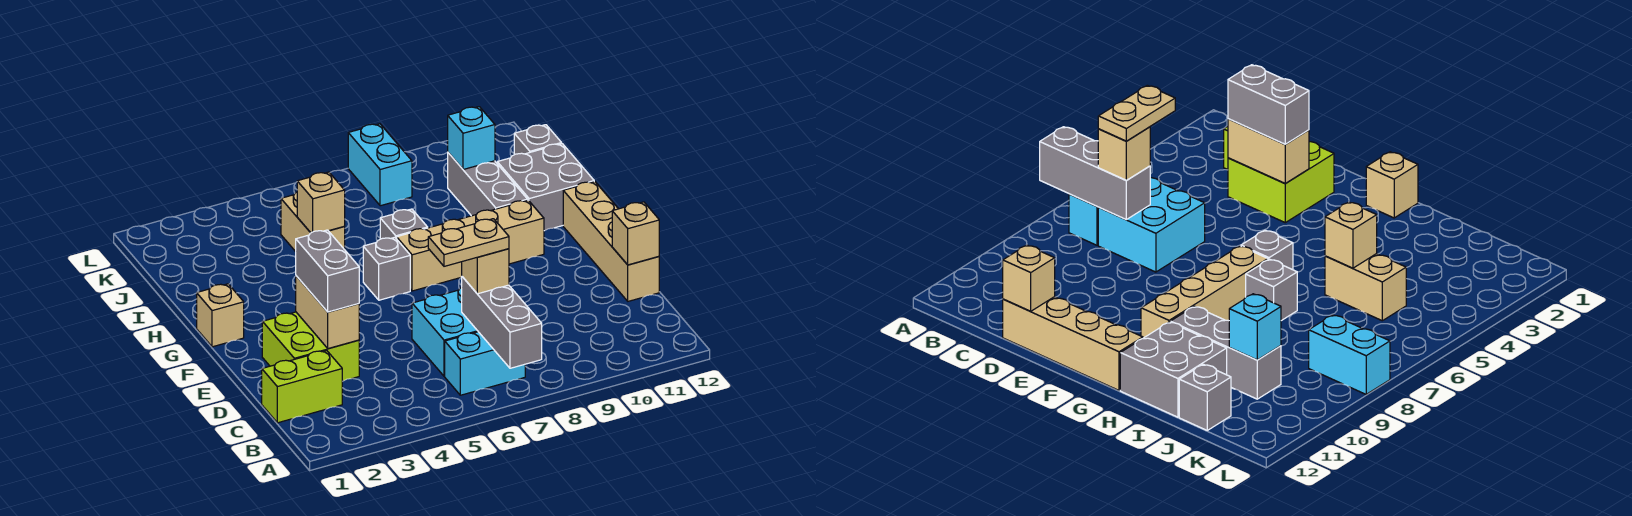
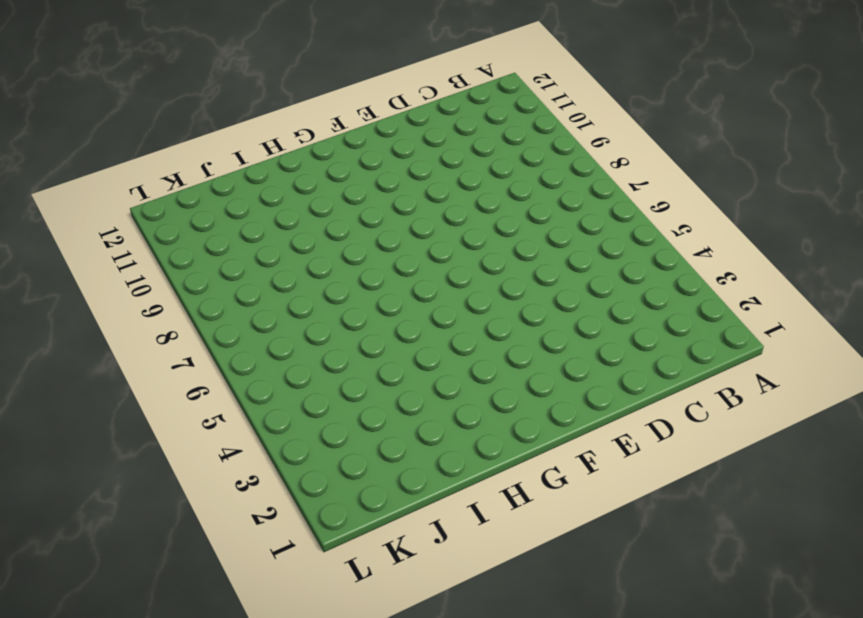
none -> cyan brick B6:B7 level 1
none -> lime brick C1:C2 level 1
none -> cyan brick C6:D7 level 1

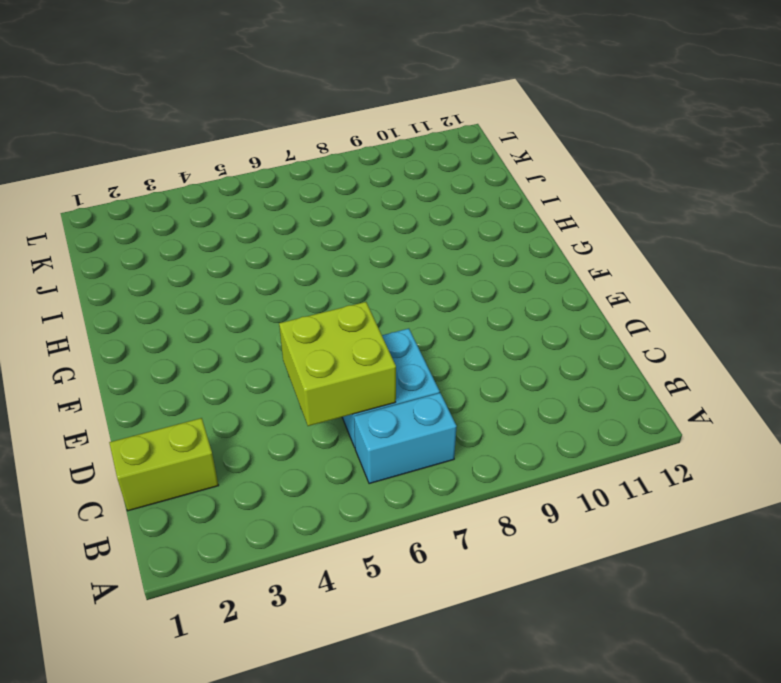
lime brick C5:D6 level 2 -> lime brick D2:E3 level 1
none -> tan brick D12:G12 level 1
none -> tan brick G1 level 1
none -> grey brick G6 level 1

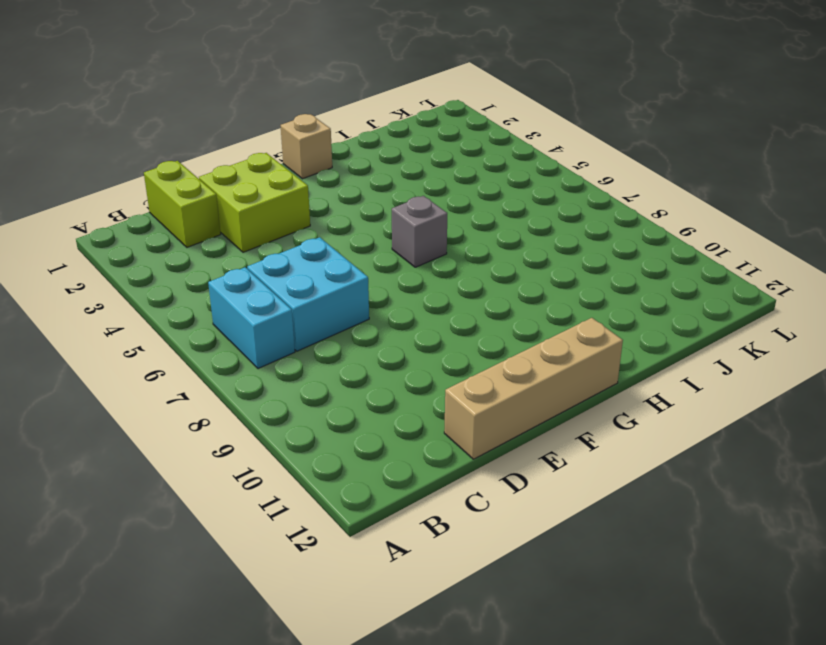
none -> tan brick G7:G10 level 1
none -> grey brick H7 level 1
none -> grey brick H10:J10 level 1

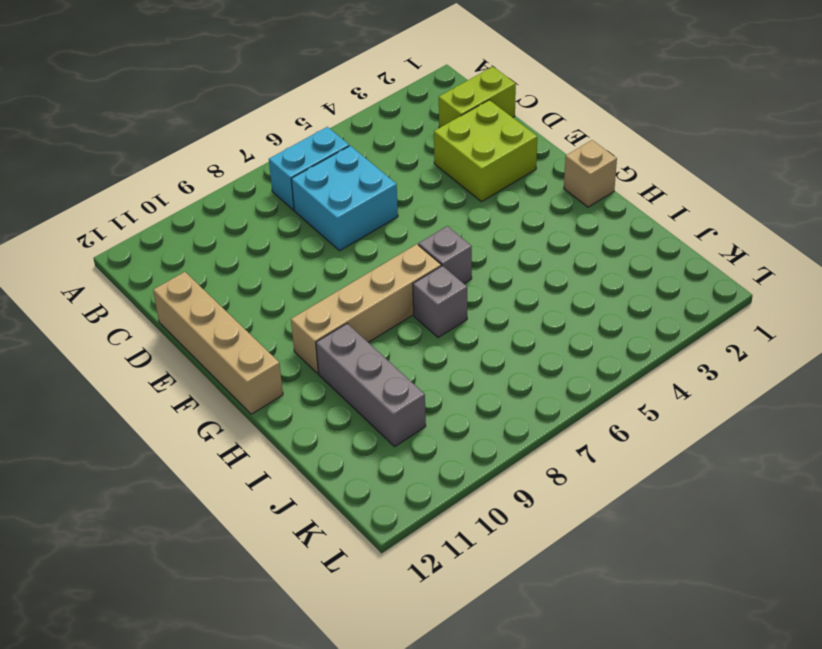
none -> grey brick H11:I12 level 1
none -> tan brick I5:J5 level 1
none -> grey brick J12 level 1

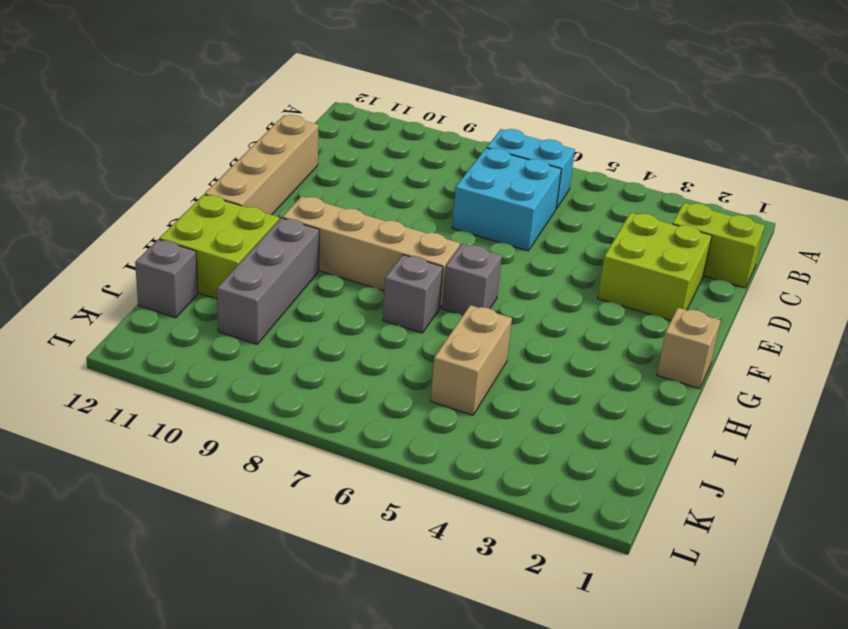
lime brick H11:I12 level 1 -> grey brick H11:I12 level 1
none -> cyan brick K8:L8 level 1
none -> grey brick A7:C7 level 2
none -> tan brick D3:E3 level 2

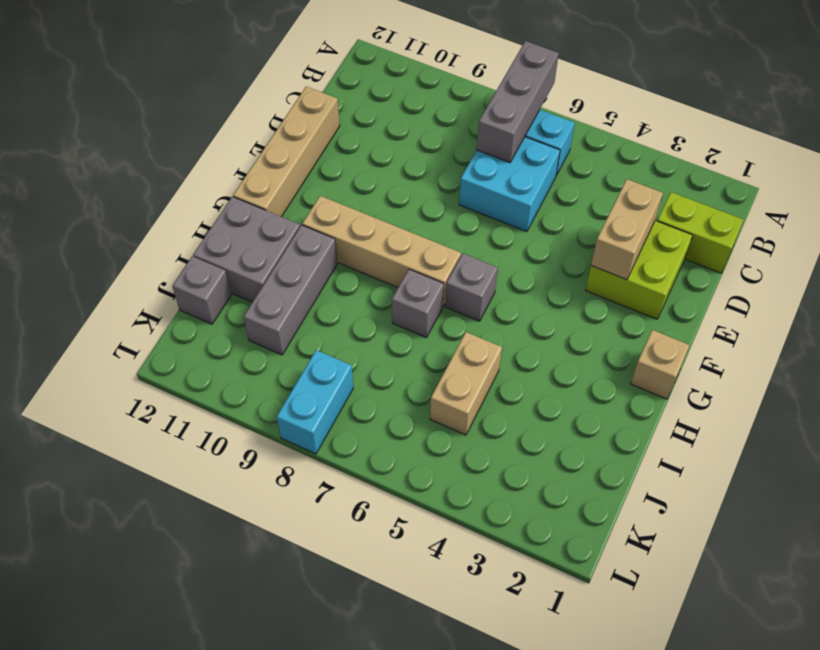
none -> tan brick D12 level 2
none -> tan brick I5 level 2
none -> cyan brick J10 level 2

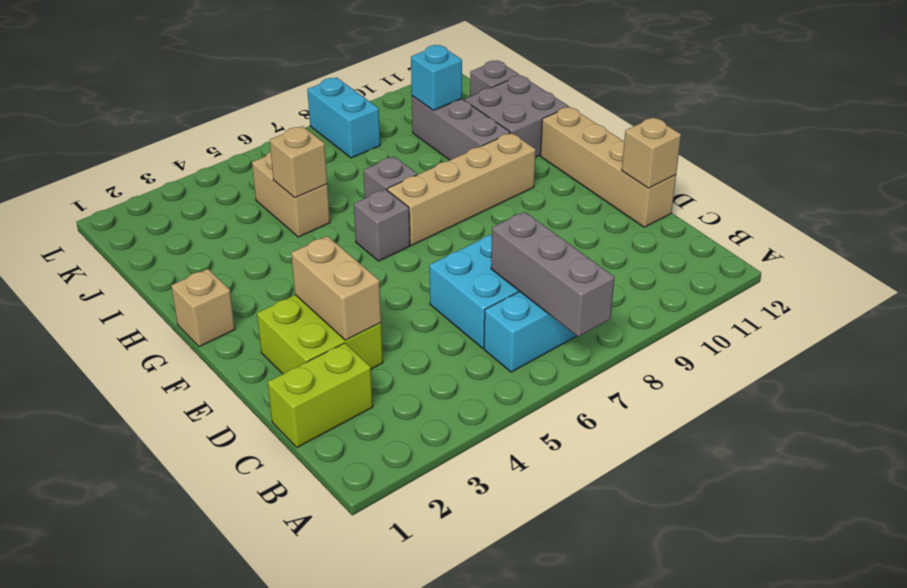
none -> tan brick C7 level 3
none -> grey brick D3:E3 level 3
none -> tan plate C6:C7 level 4

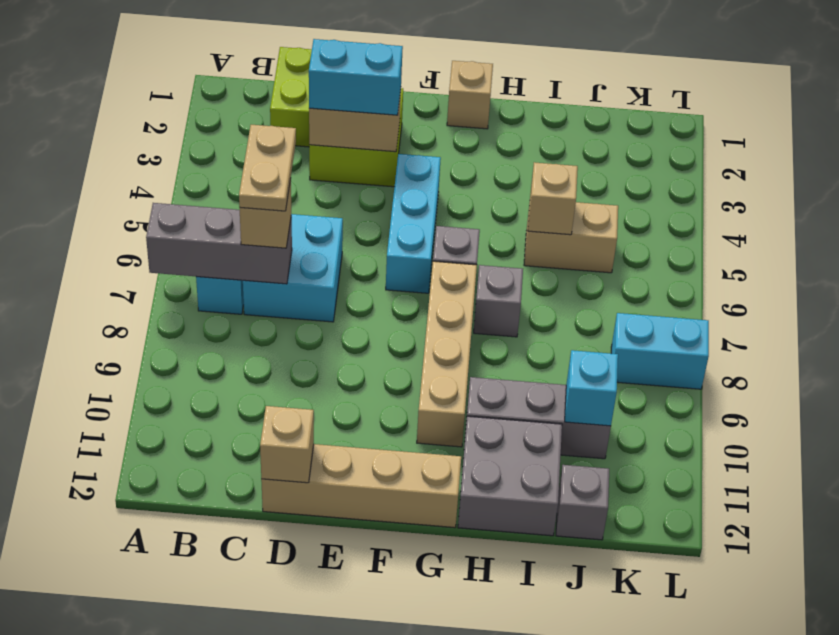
cyan brick D3:E3 level 3 -> grey brick D3:E3 level 3
cyan brick F4:F6 level 1 -> none

